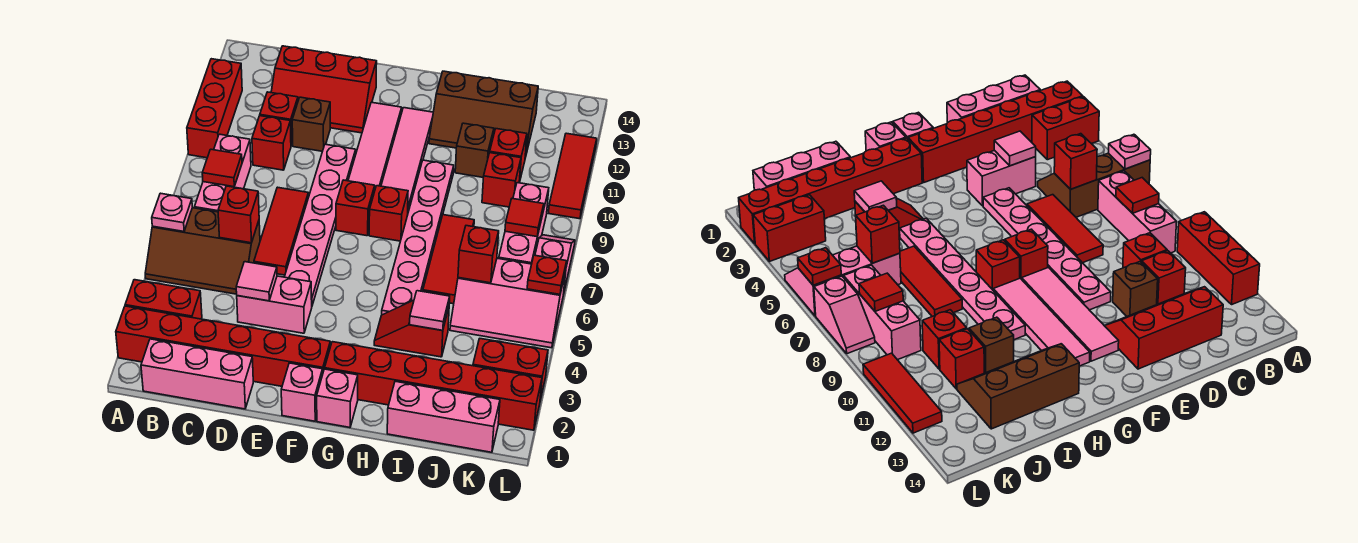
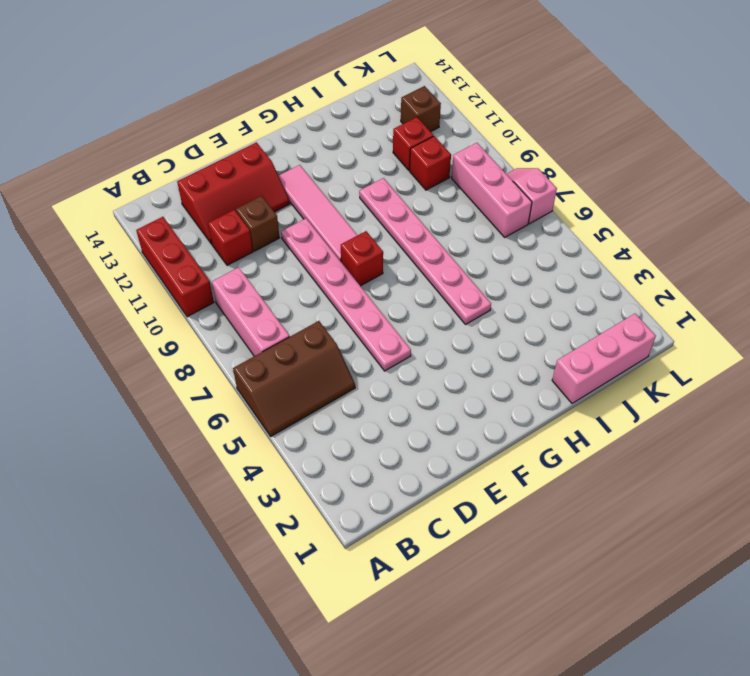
brown brick K12 level 1 -> brown brick I11 level 1
none -> red brick A2:F2 level 1
none -> red brick A3:B3 level 1
none -> pink brick B1:D1 level 1
none -> red brick C10 level 1

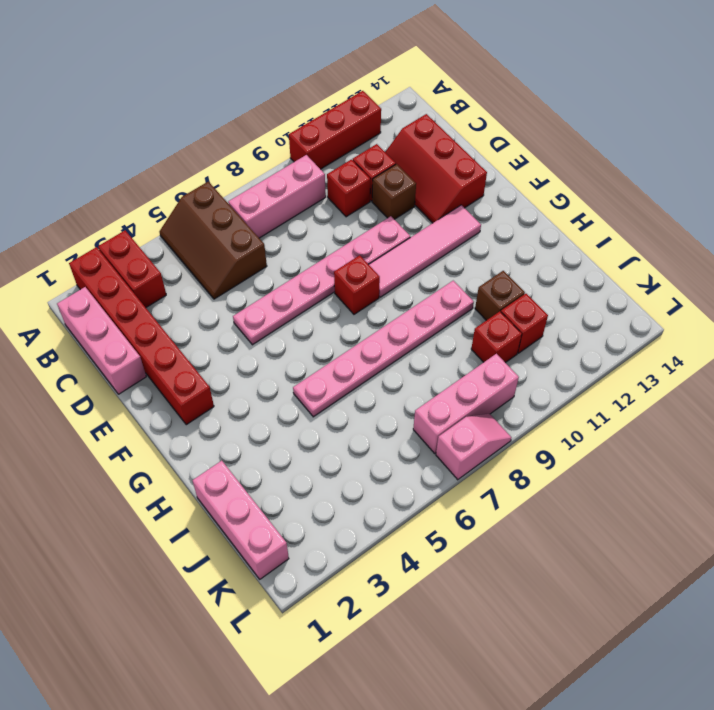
none -> pink brick D4:E4 level 1
none -> red tile D6:D8 level 1
none -> pink brick F1 level 1
none -> pink brick G1 level 1

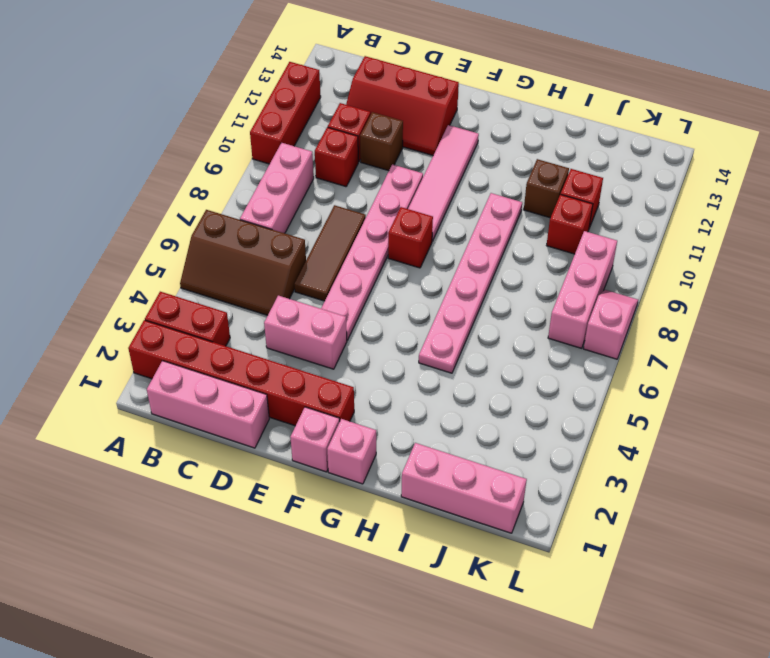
brown tile D6:D8 level 1 -> red tile D6:D8 level 1
none -> red brick G2:L2 level 1
none -> red brick G8 level 1
none -> pink tile G9:G12 level 1
none -> red slope H4:I4 level 1 top I

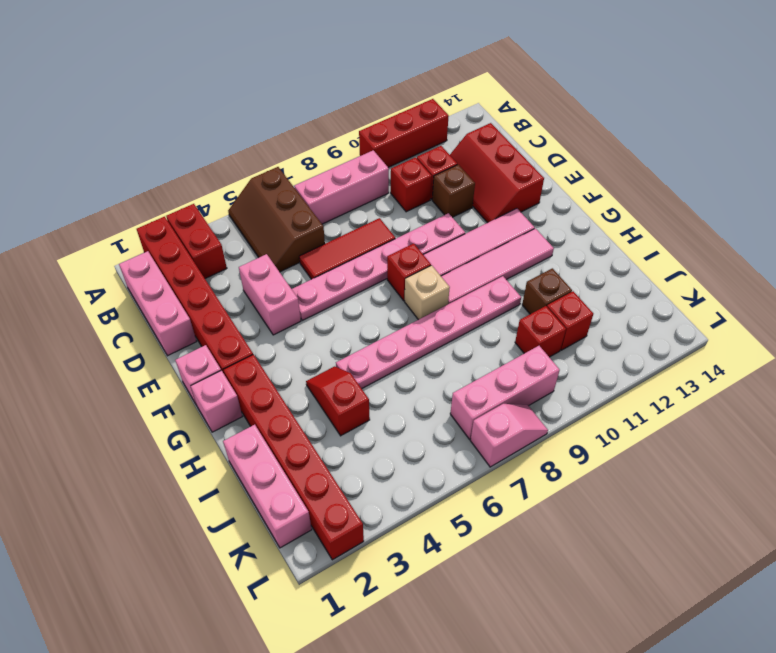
tan brick G8 level 1 -> red brick G8 level 1
none -> brown slope H12:J13 level 1 top 13
none -> red tile I6:I8 level 1
none -> pink slope J5:L6 level 1 top 6
none -> red brick K3:L3 level 1

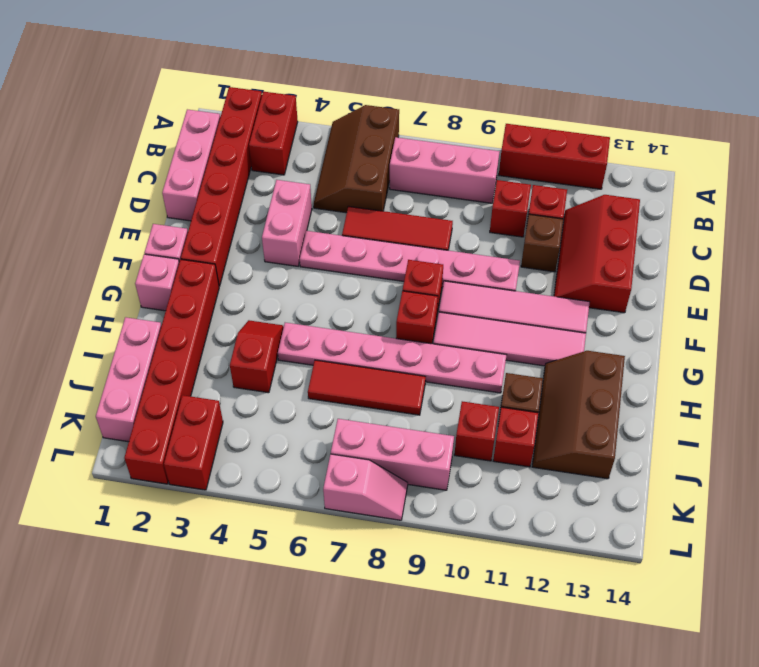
none -> pink slope J5:L6 level 1 top 6
none -> red tile L10:L12 level 1
none -> pink plate A6 level 2
none -> red tile B8 level 2

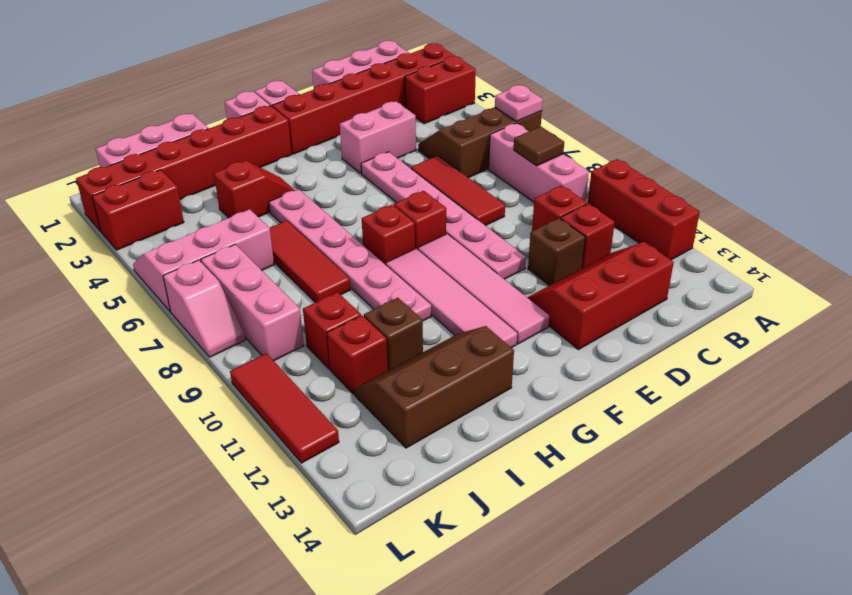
brown tile B8 level 2 -> red tile B8 level 2
none -> red brick C6 level 2
none -> pink tile D4 level 2
none -> pink tile I4 level 2
none -> red brick J6 level 2

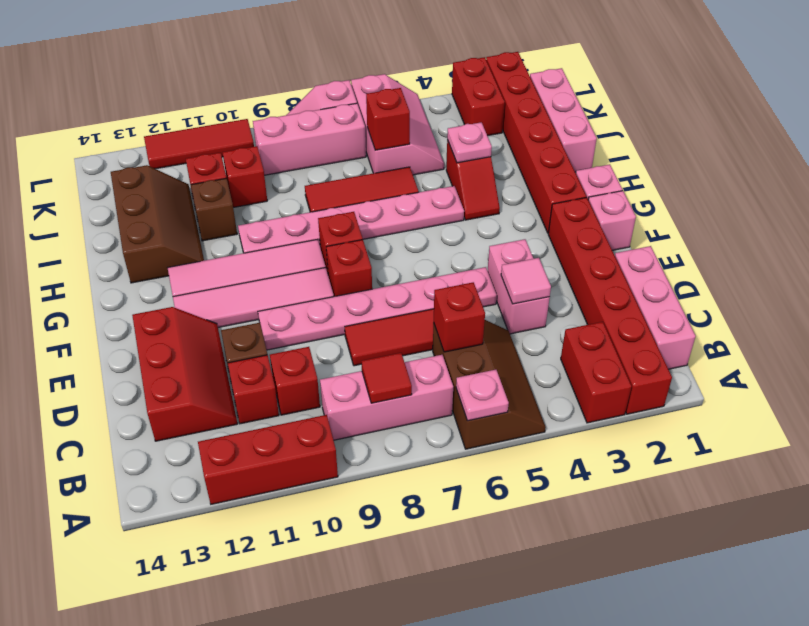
pink plate I4 level 2 -> pink tile I4 level 2
none -> red tile K8 level 2
none -> red plate L6 level 2

